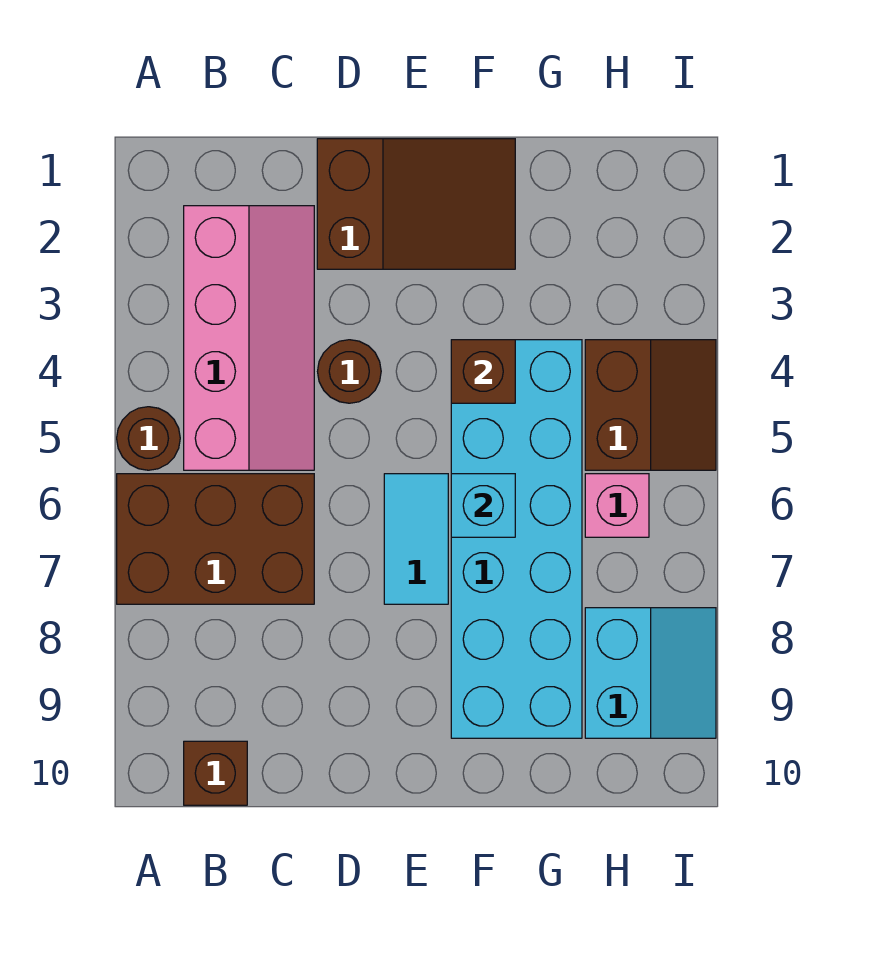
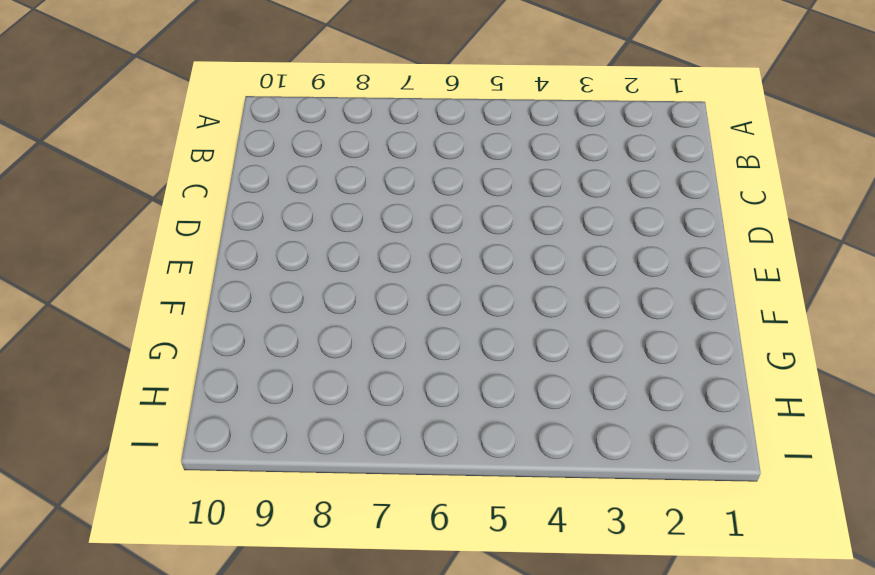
none -> brown round brick A5 level 1
none -> brown brick A6:C7 level 1
none -> pink slope B2:C5 level 1 top B

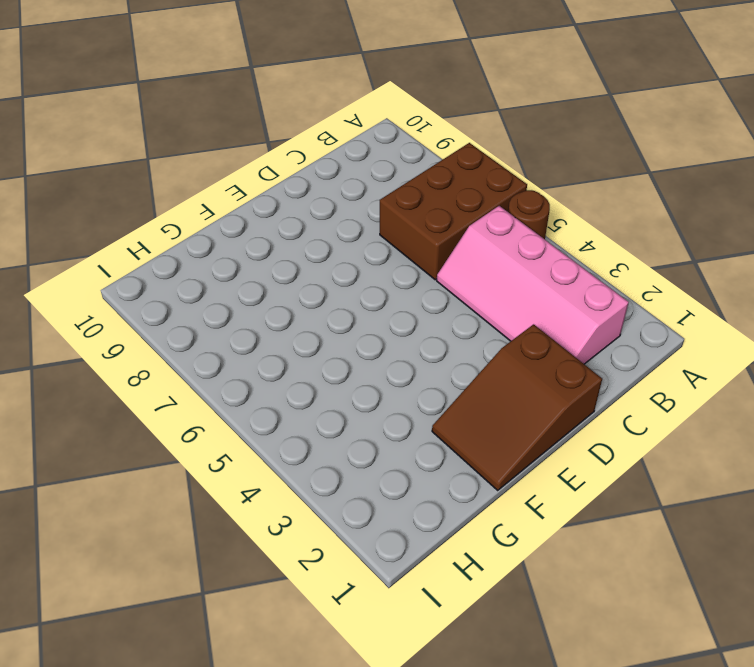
none -> brown brick B10 level 1
none -> brown round brick D4 level 1
none -> cyan tile E6:E7 level 1

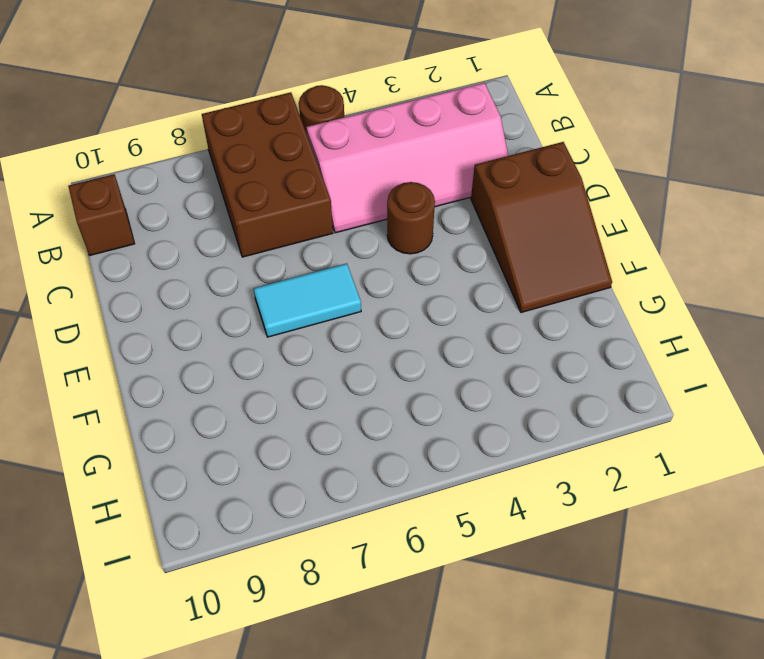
none -> cyan brick F4:G9 level 1
none -> brown slope H4:I5 level 1 top H
none -> pink brick H6 level 1

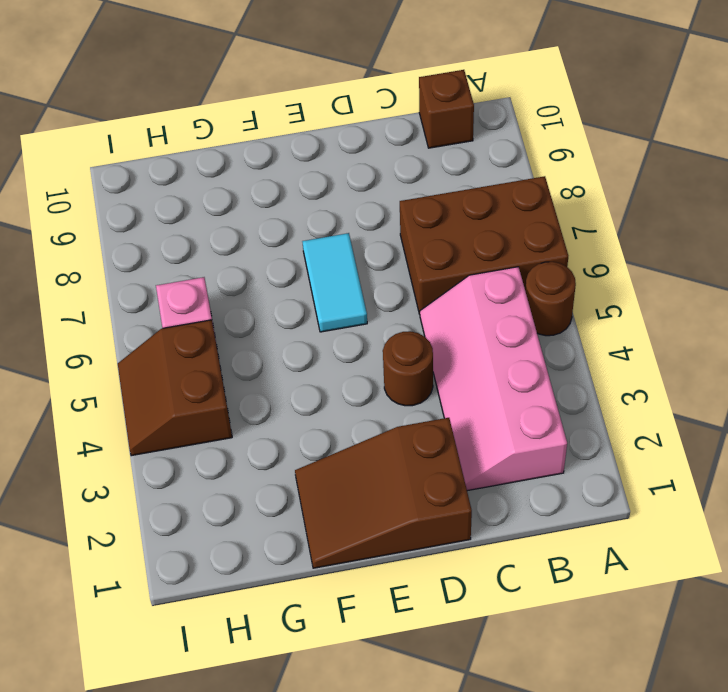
none -> cyan brick F4:G9 level 1
none -> cyan slope H8:I9 level 1 top H
none -> brown brick F4 level 2

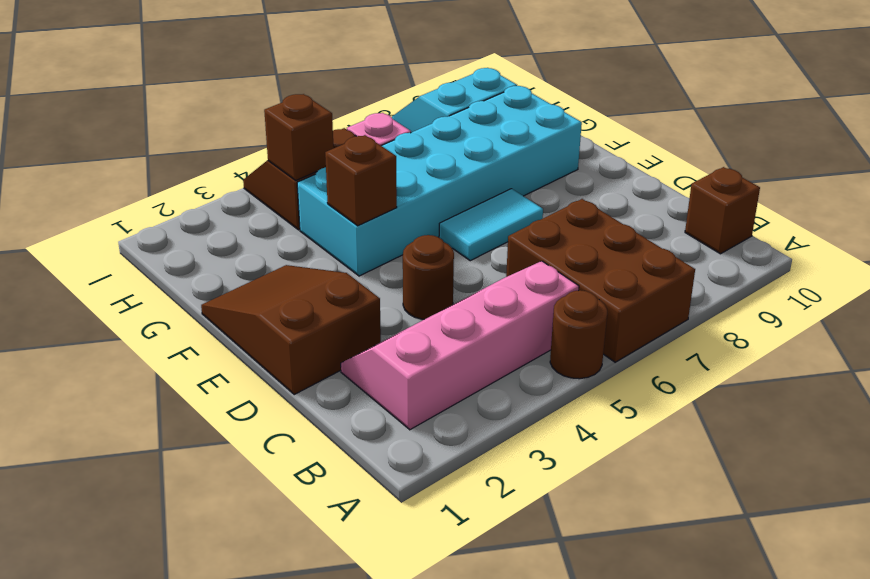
brown brick H4 level 2 -> none
none -> cyan brick F6 level 2

